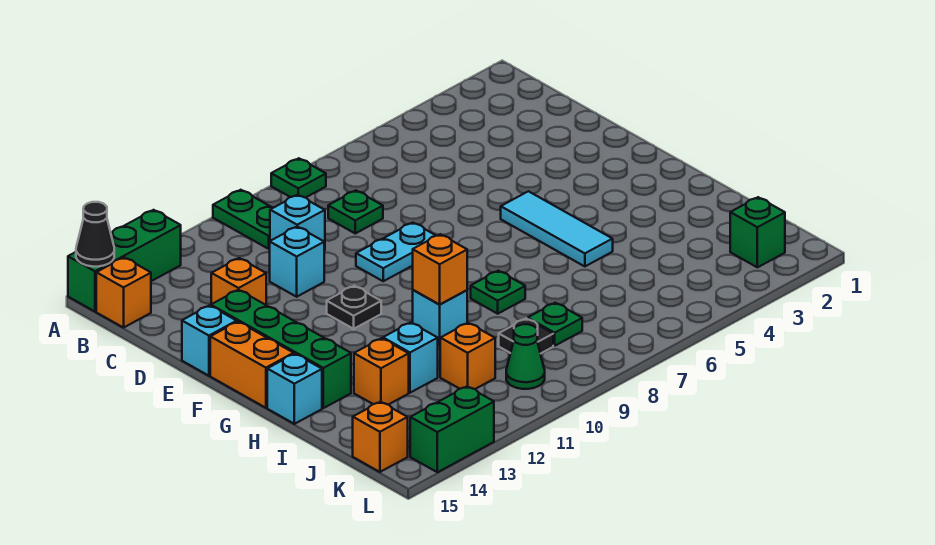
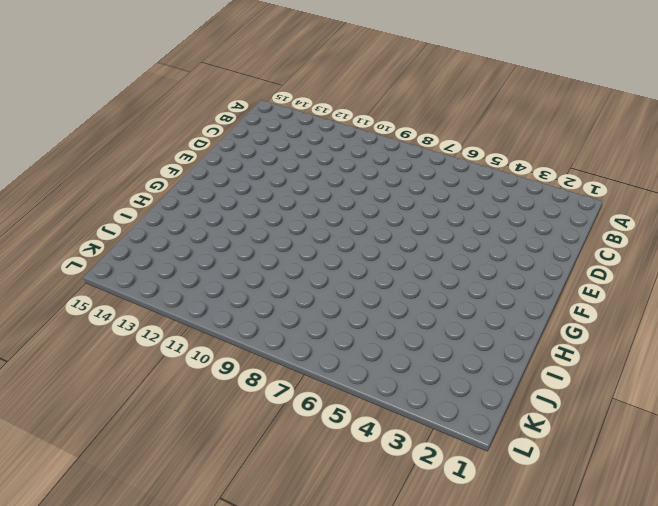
none -> green plate A8 level 1
none -> green plate A10:B10 level 1
none -> green brick A13:A15 level 1

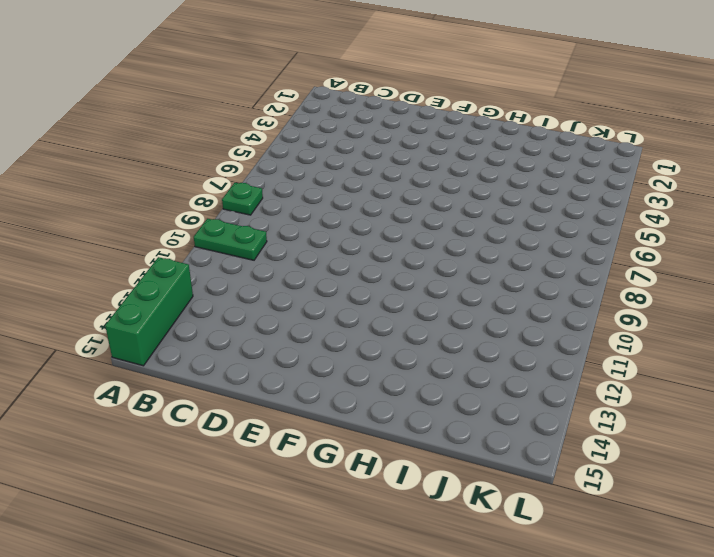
none -> orange brick B15 level 1
none -> green plate C8 level 1
none -> cyan brick C10 level 1

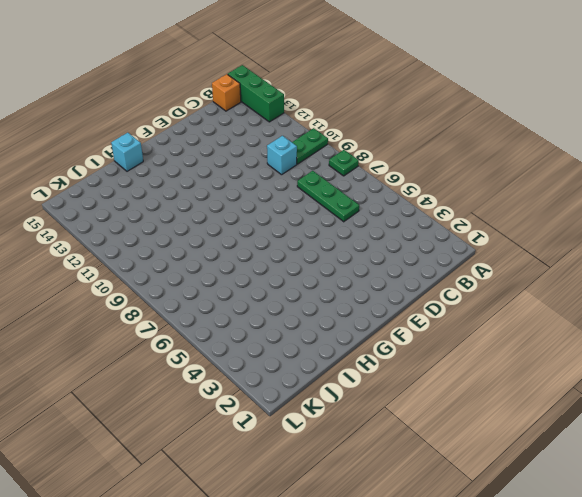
green plate C6:C8 level 1 -> green plate C8 level 1
none -> cyan brick D11 level 1
none -> orange brick D13 level 1
none -> cyan plate E8:E9 level 1

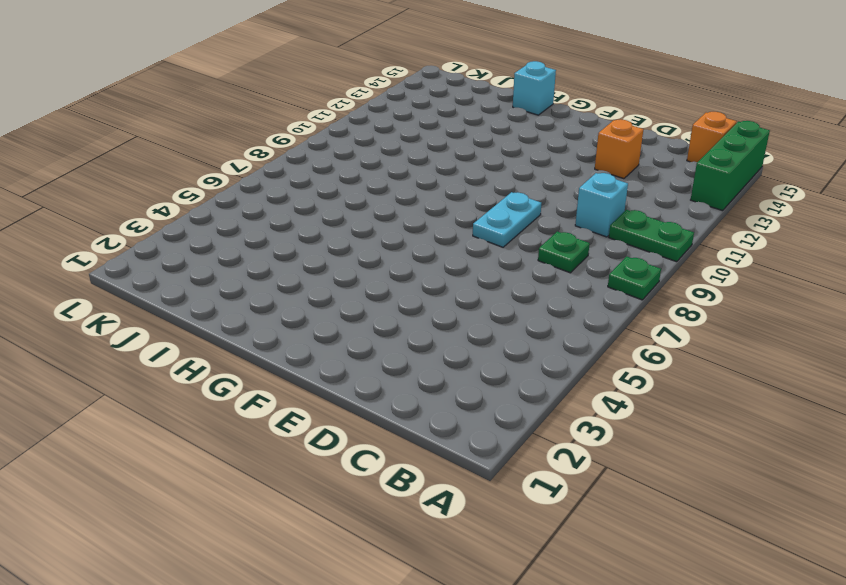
none -> cyan brick D11 level 1
none -> green brick E14:H14 level 1
none -> cyan brick E15 level 1

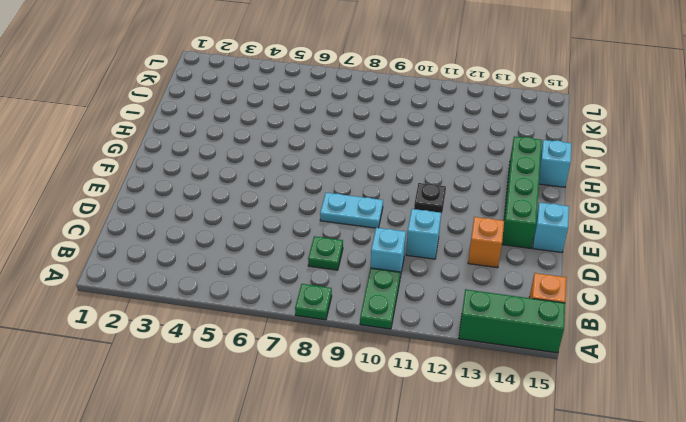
none -> cyan tile F5:H5 level 1
none -> orange brick F15:G15 level 1
none -> green plate H8 level 1

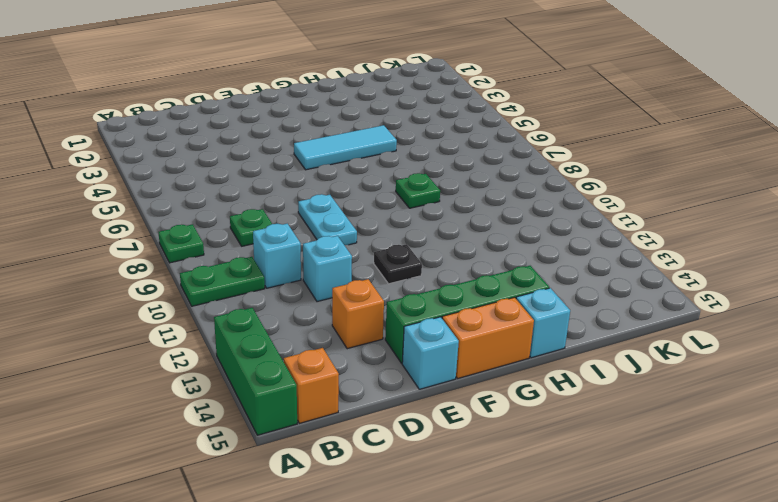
none -> cyan brick H10 level 1
none -> cyan brick I12 level 1
none -> orange brick I13 level 1

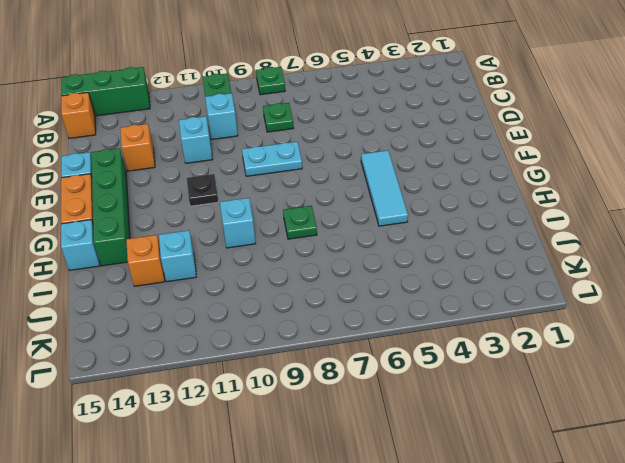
none -> green plate J8 level 1
none -> black plate J9 level 1
none -> orange brick J11 level 1

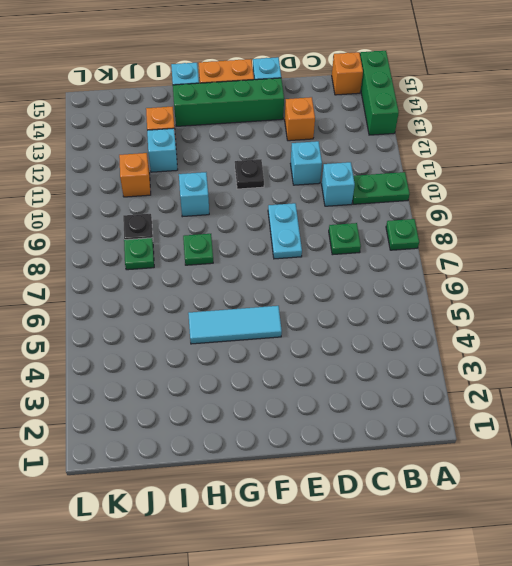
none -> green brick K2 level 1
none -> green cone K10 level 1
none -> orange brick K15 level 1

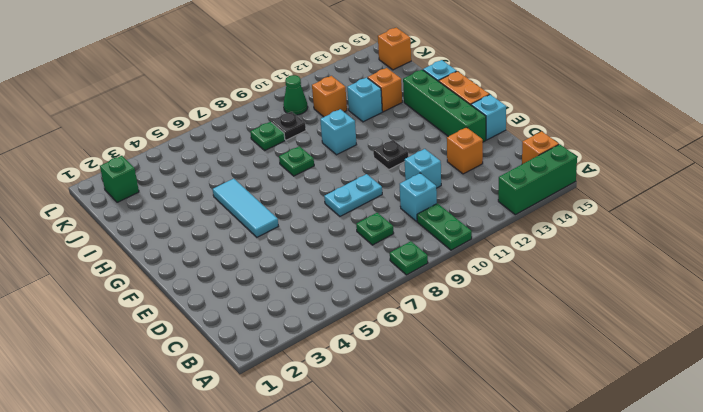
none -> green brick L13:L14 level 1
none -> black cone A15 level 2
none -> orange brick H10 level 2

